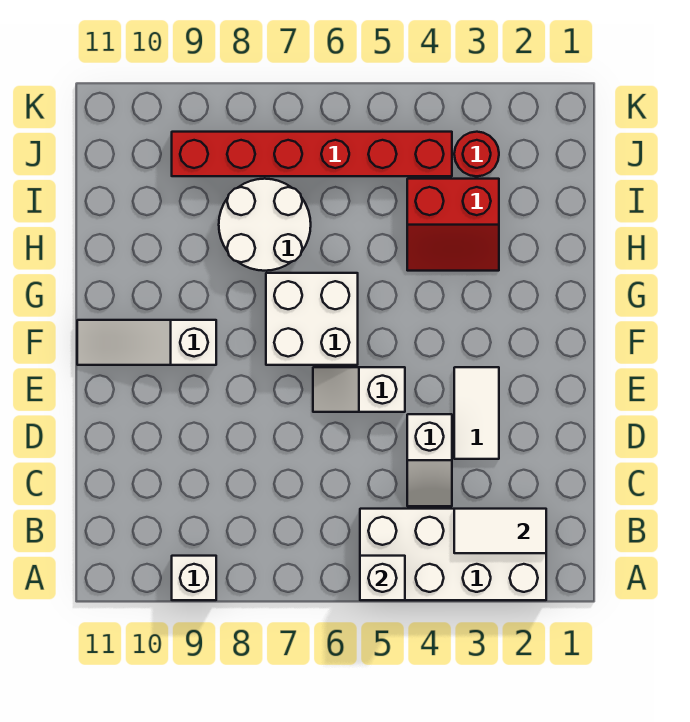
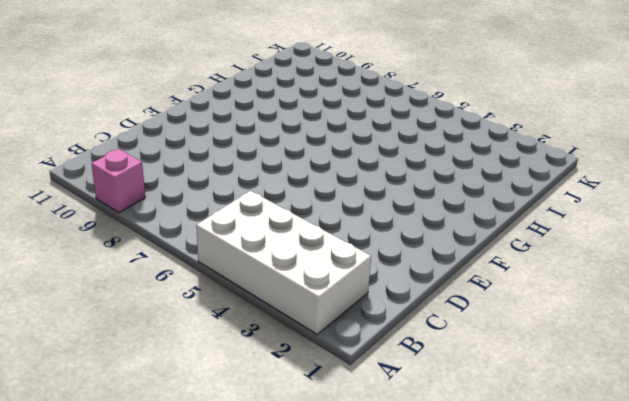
pink brick A9 level 1 -> white brick A9 level 1
none -> white slope C4:D4 level 1 top D
none -> white tile D3:E3 level 1
none -> white slope E5:E6 level 1 top 5

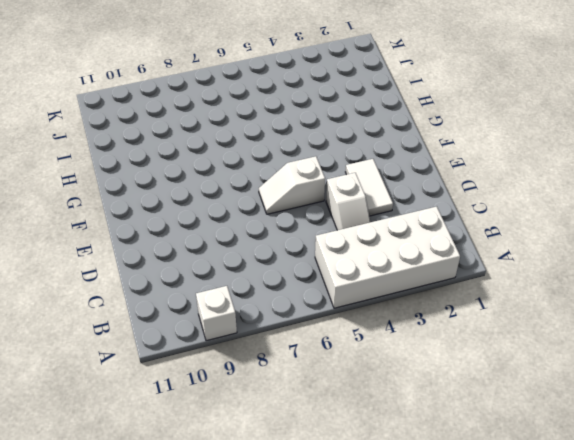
none -> white brick F6:G7 level 1
none -> white slope F9:F11 level 1 top 9
none -> red slope H3:I4 level 1 top I

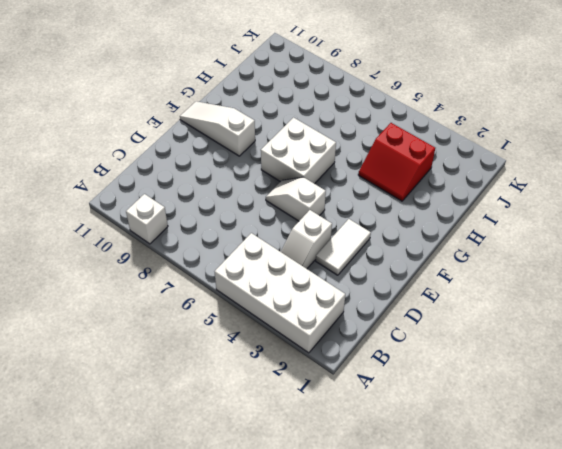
none -> white round brick H7:I8 level 1
none -> red round brick J3 level 1
none -> red brick J4:J9 level 1

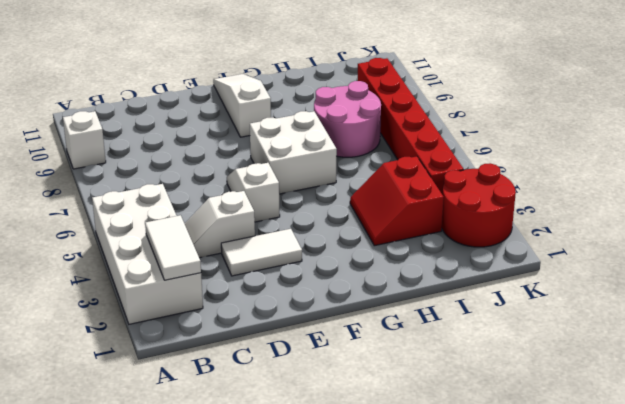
pink round brick H7:I8 level 1 -> white round brick H7:I8 level 1
red round brick J2:K3 level 1 -> red round brick J3 level 1
none -> white brick A5 level 2

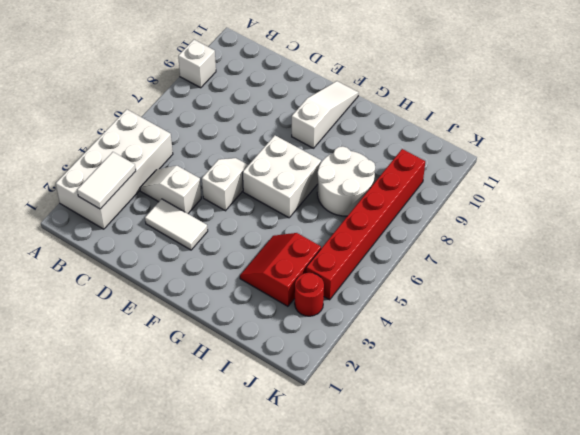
none -> white brick A5 level 2

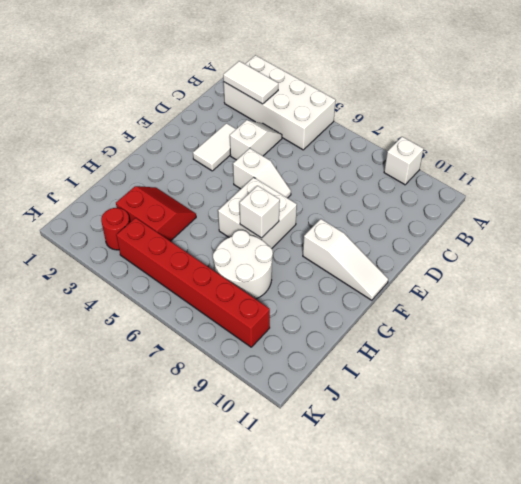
white brick G7 level 2 -> white brick A5 level 2

